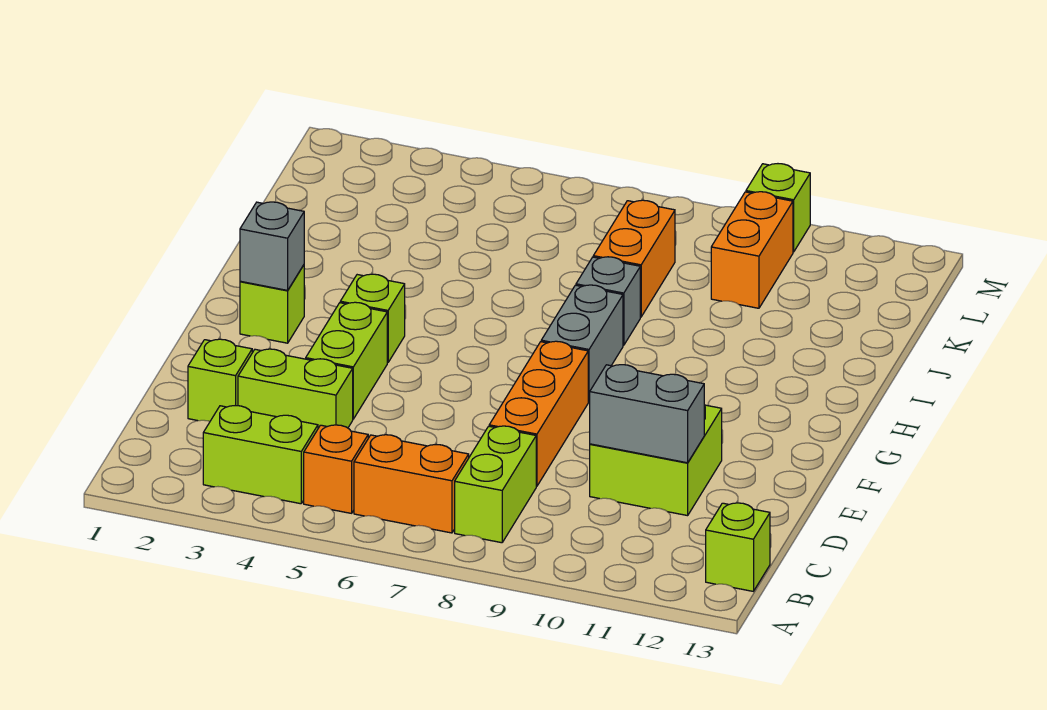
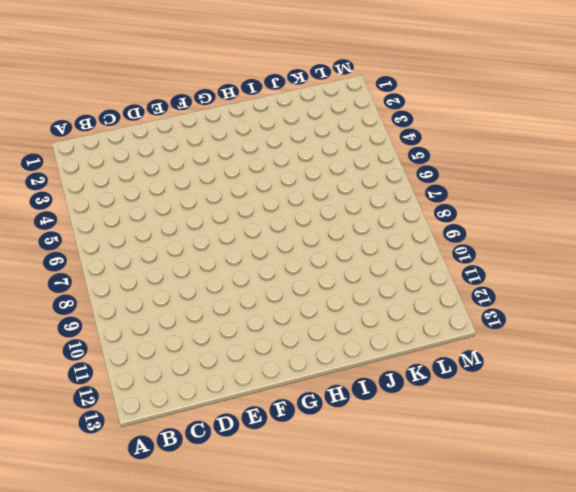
none -> lime brick B3:B4 level 1
none -> orange brick B5 level 1
none -> orange brick B6:B7 level 1

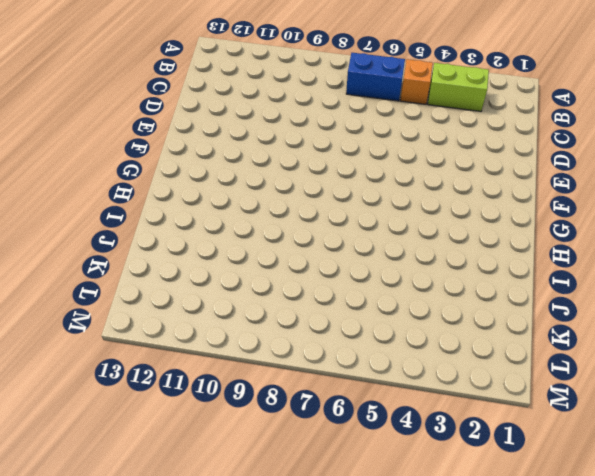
blue brick B6:B7 level 1 -> orange brick B6:B7 level 1
none -> lime brick B8:C8 level 1
none -> lime brick B13 level 1
none -> lime brick D2 level 1

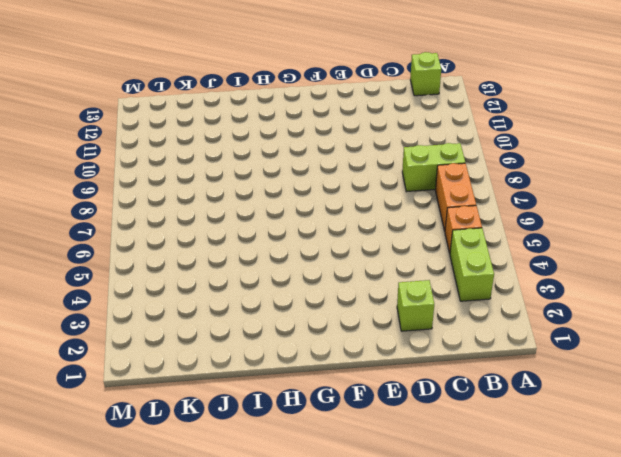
none -> lime brick D3:D4 level 1
none -> orange brick D8:F8 level 1
none -> lime brick D10:E11 level 1

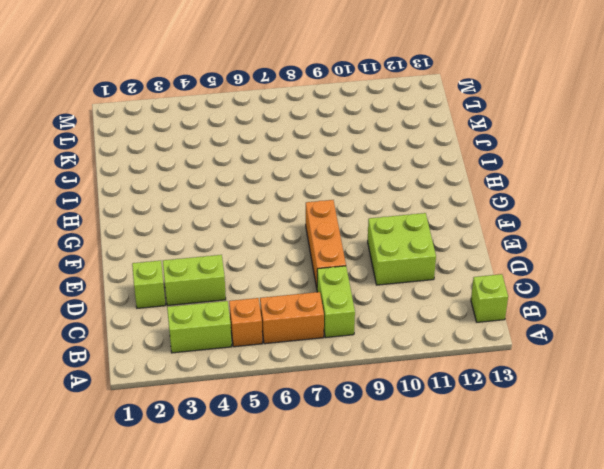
none -> lime brick E4:F4 level 1
none -> lime brick G2 level 1
none -> lime brick G4 level 1

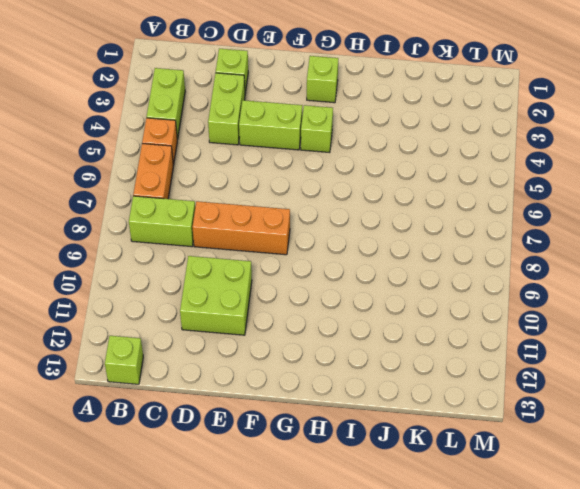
none -> grey brick G8:H8 level 1
none -> grey brick I8 level 1
none -> orange brick J8:K8 level 1

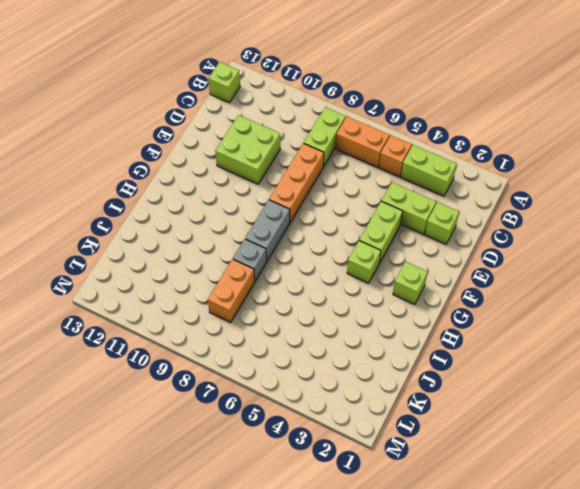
none -> orange brick K10:L10 level 1
none -> lime brick M10 level 1
none -> grey brick D10:D11 level 2

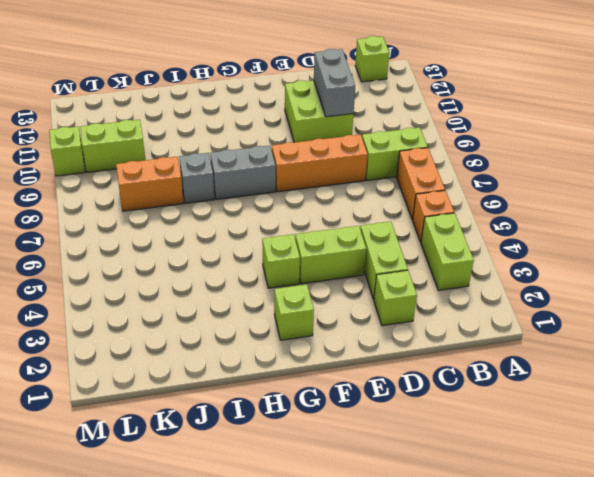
lime brick K10:L10 level 1 -> orange brick K10:L10 level 1
none -> grey brick G2 level 2

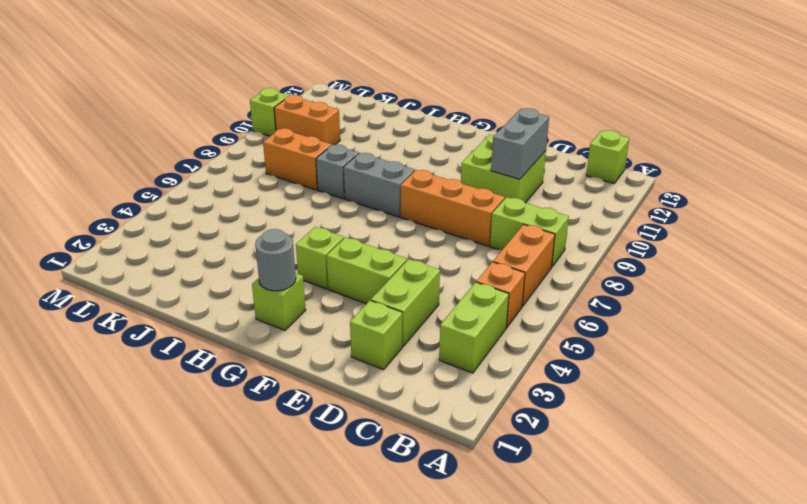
grey round brick G2 level 2 -> grey brick G2 level 2

